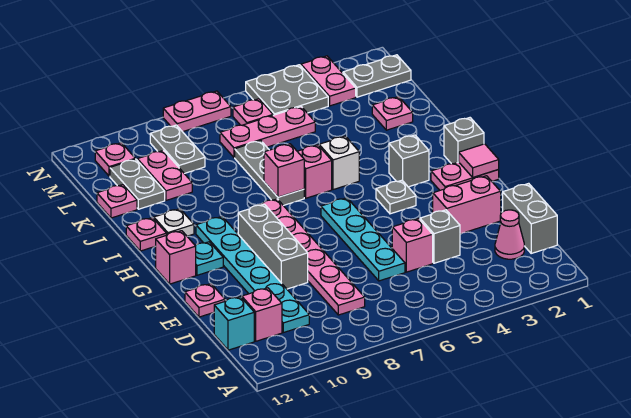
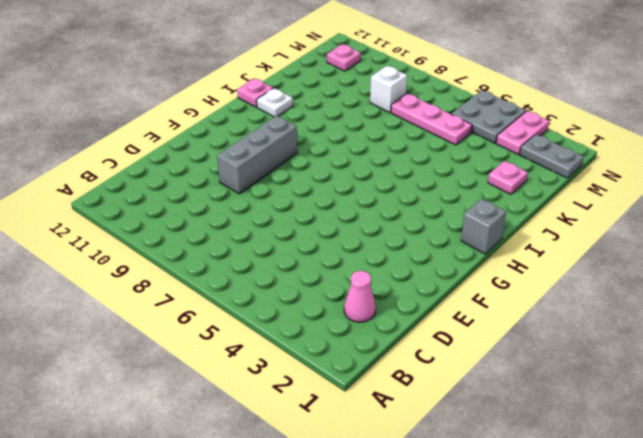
white brick L8 level 1 -> white brick I5 level 1
none -> grey brick C1:D1 level 1
none -> pink plate C8:H8 level 1
none -> cyan plate C10:H10 level 1
none -> pink brick C11 level 1

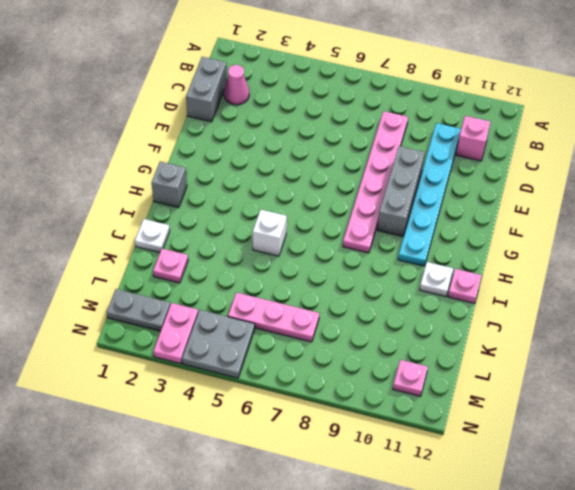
white plate J1 level 1 -> none
none -> cyan brick C12 level 1
none -> grey brick D4 level 1
none -> pink brick D5 level 1
none -> cyan plate D6:G6 level 1

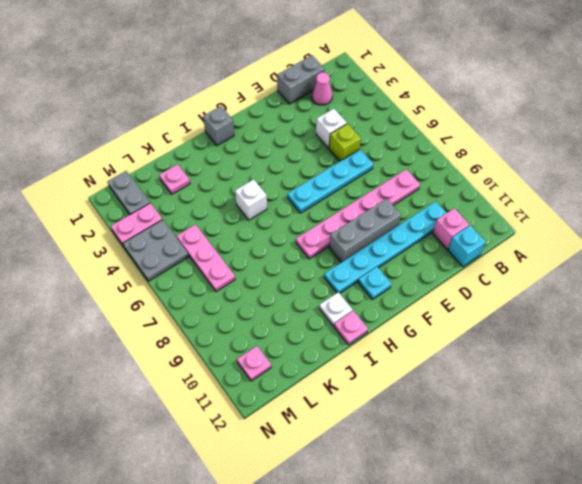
white brick D4 level 1 -> grey brick D4 level 1
lime brick D5 level 1 -> pink brick D5 level 1
none -> pink brick E2:E3 level 1
none -> pink plate E12 level 1
none -> pink plate G1:G2 level 1
none -> grey plate G4 level 1

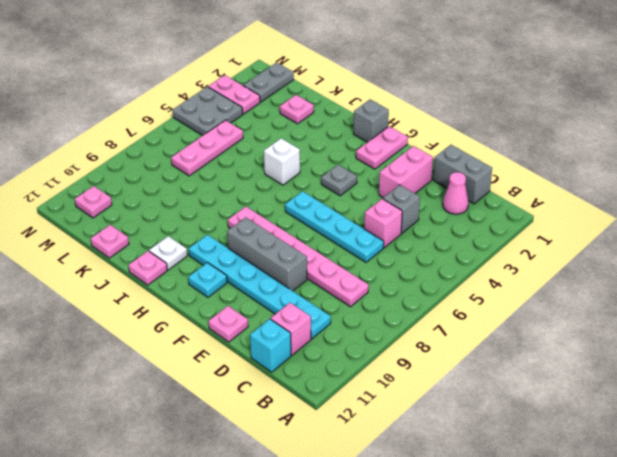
none -> pink brick G12 level 1
none -> grey brick H3 level 1
none -> pink brick I6 level 1
none -> grey plate I7:K7 level 1

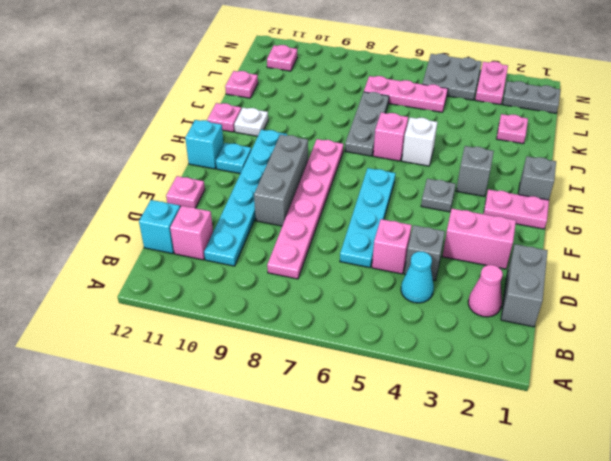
cyan cone C4 level 1 -> none
cyan brick G12 level 1 -> pink brick G12 level 1
none -> pink plate K10:L10 level 1
none -> grey plate K11:L11 level 1
none -> grey plate L9:M9 level 1
none -> pink plate M6 level 1

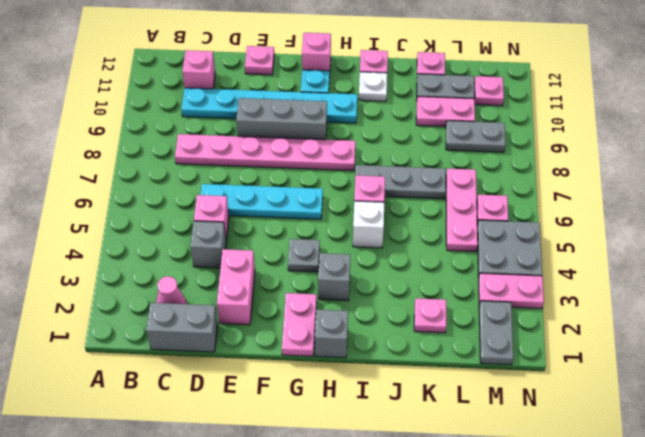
none -> cyan brick C12 level 1
none -> pink plate N7:N8 level 1
none -> pink tile G1 level 2
none -> pink brick I7 level 2

